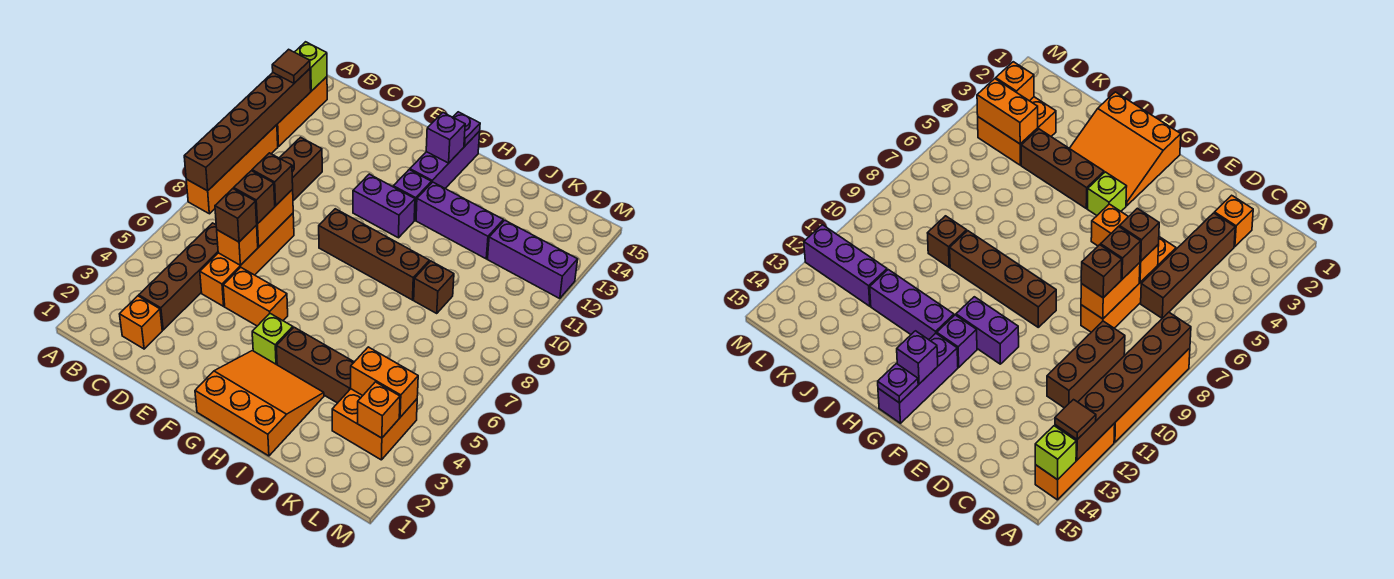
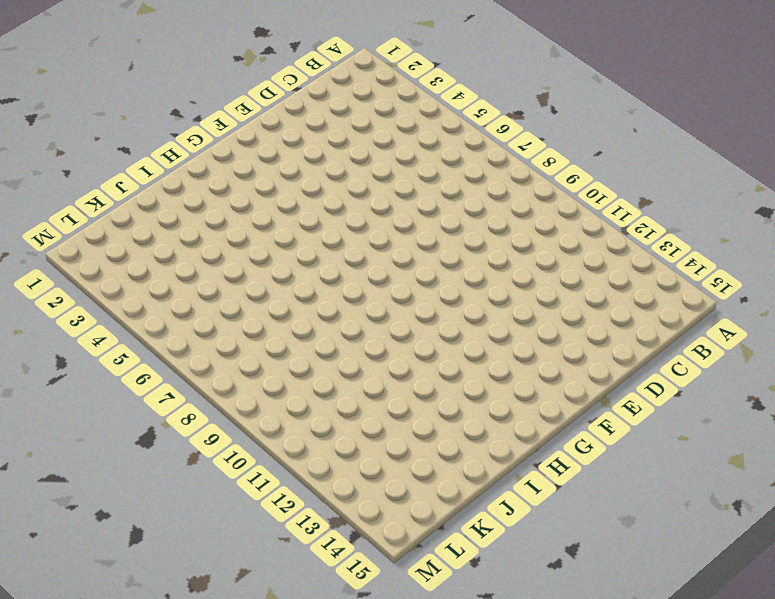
none -> orange brick A8:A11 level 1
none -> orange brick A12:A14 level 1
none -> orange brick C2 level 1
none -> brown brick C3:C6 level 1

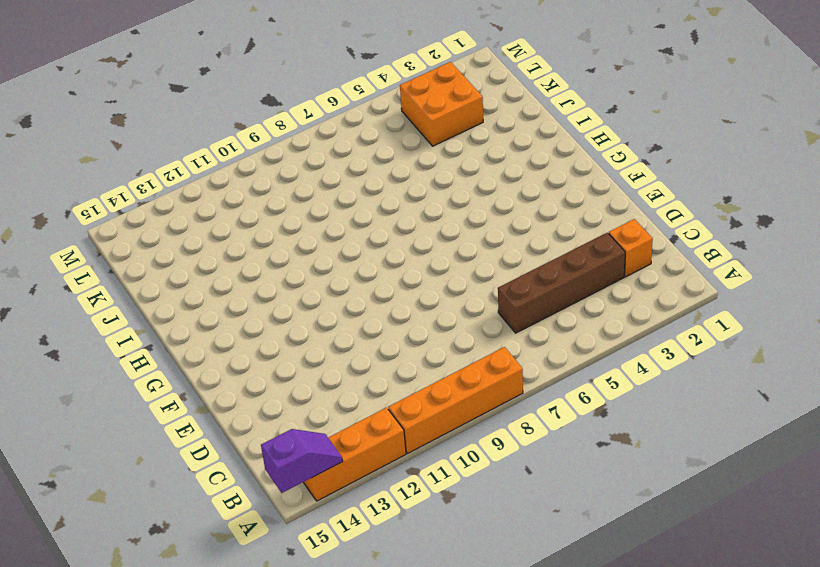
purple slope A14:A15 level 2 top 15 -> lime brick A14 level 2
none -> brown brick C9:C11 level 1
none -> orange brick D5:D8 level 1
none -> orange brick E5:F5 level 1
none -> brown brick F9:I9 level 1

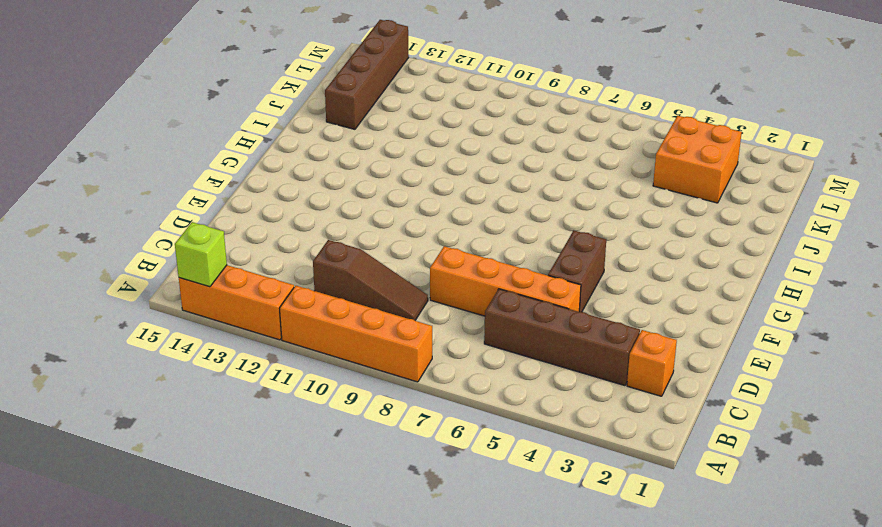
brown slope C9:C11 level 1 top 11 -> brown brick C9:C11 level 1
brown brick E5:F5 level 1 -> orange brick E5:F5 level 1
brown brick J14:M14 level 1 -> brown brick F9:I9 level 1
none -> purple brick F11:G11 level 1
none -> orange slope G1:I3 level 1 top 1
none -> lime brick G4 level 1
none -> purple brick G12 level 1

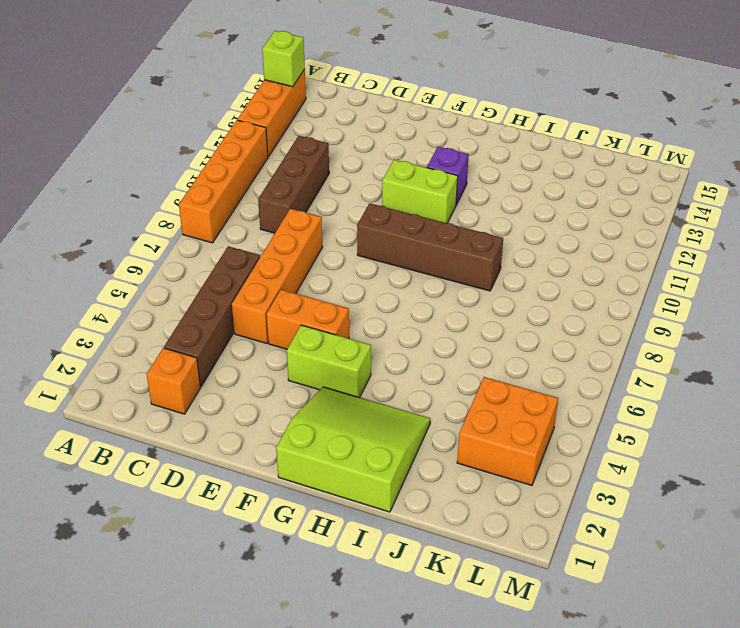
lime brick F4:G4 level 1 -> lime brick G4 level 1
lime brick F11:G11 level 1 -> purple brick F11:G11 level 1
lime slope G1:I3 level 1 top 1 -> orange slope G1:I3 level 1 top 1
none -> purple brick G13:G15 level 1
none -> brown brick H4:J4 level 1
none -> purple brick H12:J12 level 1
none -> brown brick J9 level 1

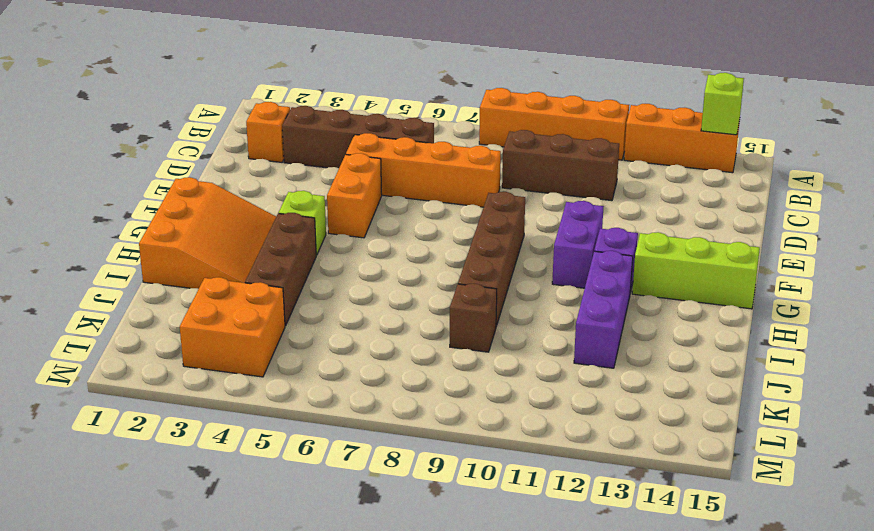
lime brick G13:G15 level 1 -> purple brick G13:G15 level 1
none -> purple brick K12:M12 level 1
none -> brown brick A8:A13 level 2
none -> orange brick D6 level 2
none -> orange brick D7:D8 level 2

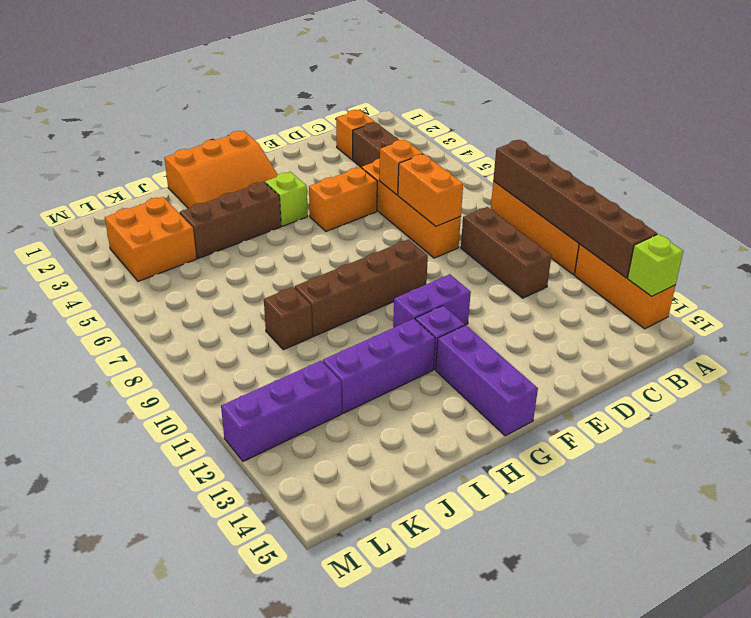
none -> purple brick G14 level 2
none -> purple plate G15 level 2
none -> orange brick K4:L4 level 2
none -> orange brick L3 level 2

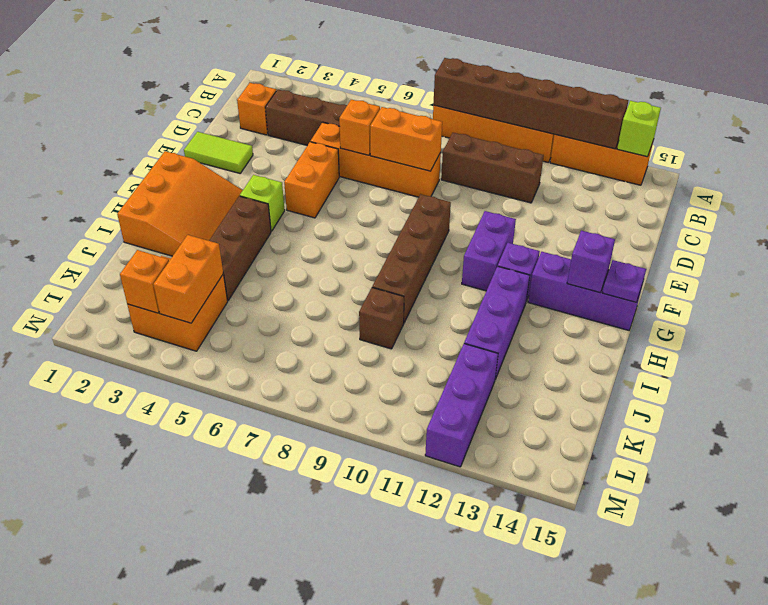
lime tile E1:E2 level 1 -> none
none -> brown tile A13 level 3
none -> brown brick D6 level 3
none -> brown brick D7 level 3
none -> brown brick D8 level 3

